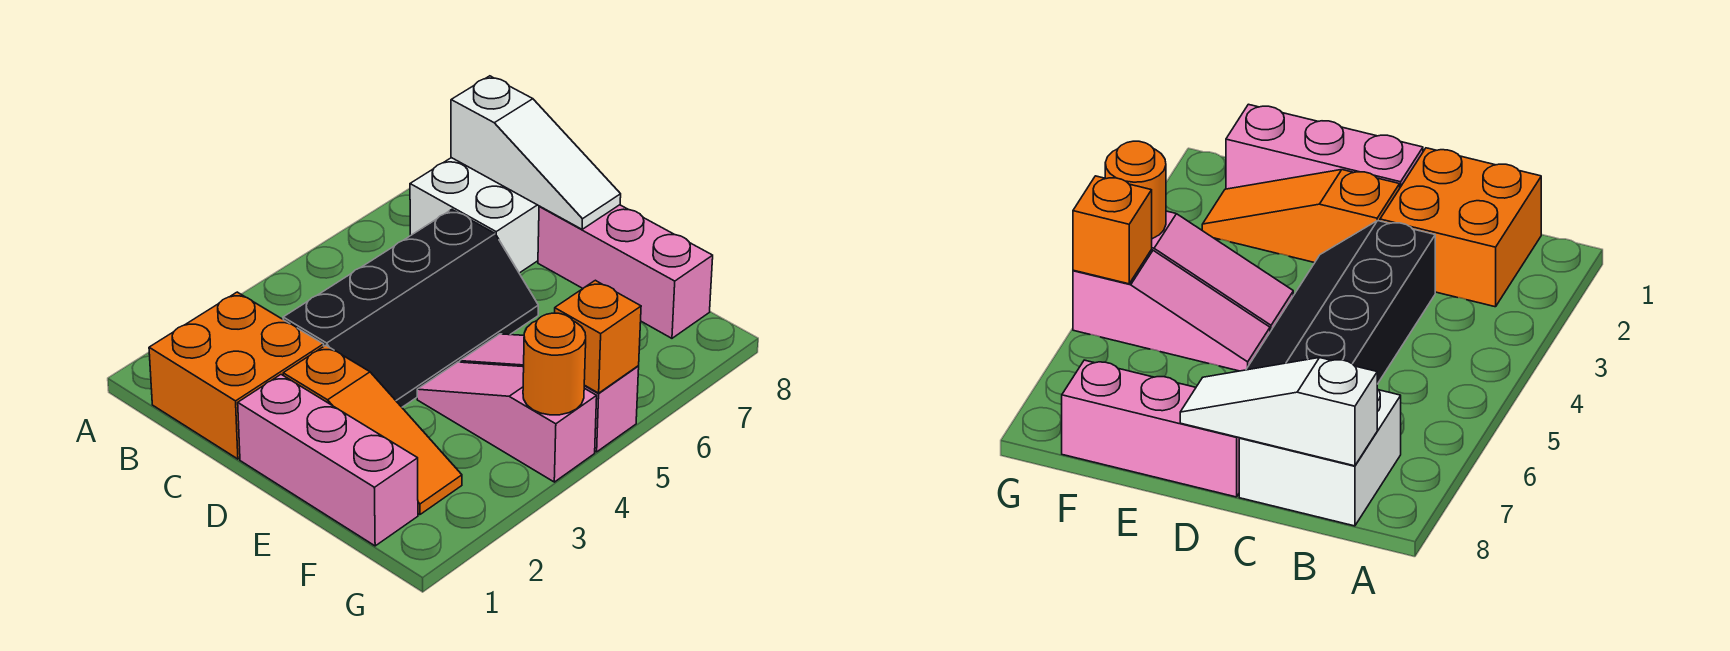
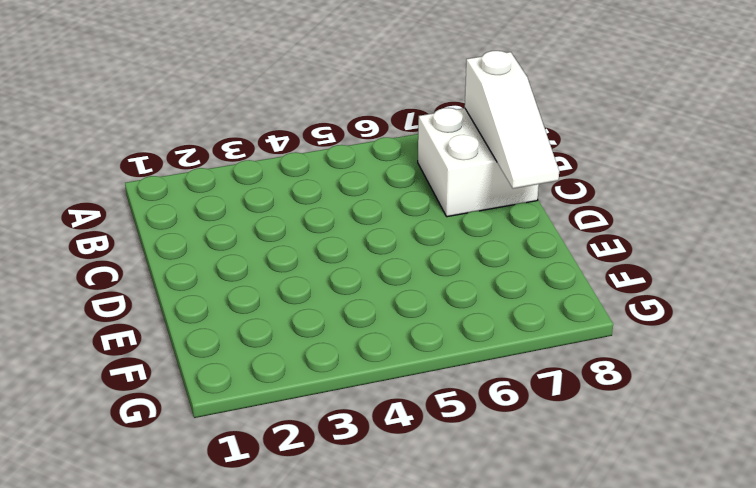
none -> orange brick B1:C2 level 1
none -> black slope C3:D6 level 1 top C

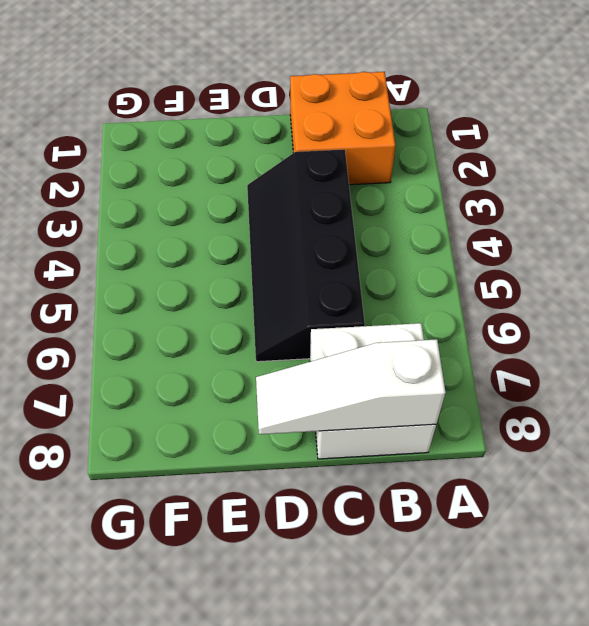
none -> pink brick D1:F1 level 1
none -> orange slope D2:F2 level 1 top D

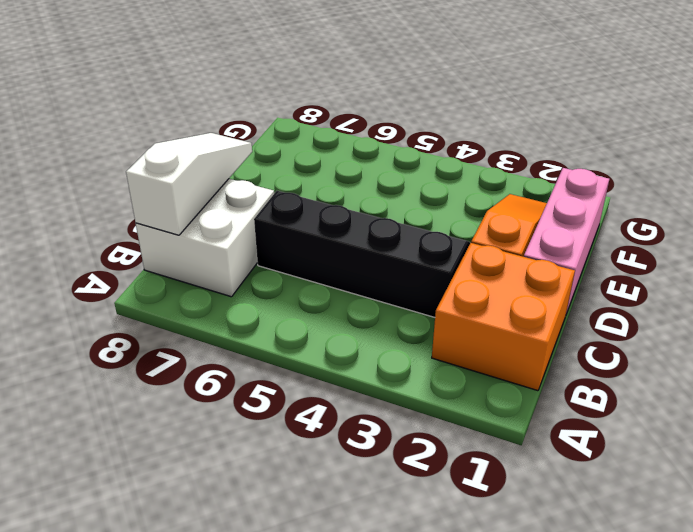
none -> pink brick D8:F8 level 1
none -> pink slope E4:G4 level 1 top G

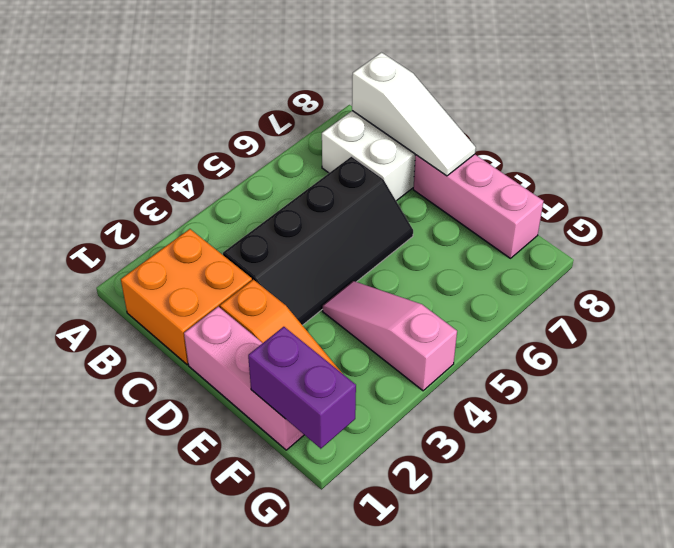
purple brick F1:G1 level 2 -> none
none -> pink slope E5:G5 level 1 top G
none -> orange round brick G4 level 2

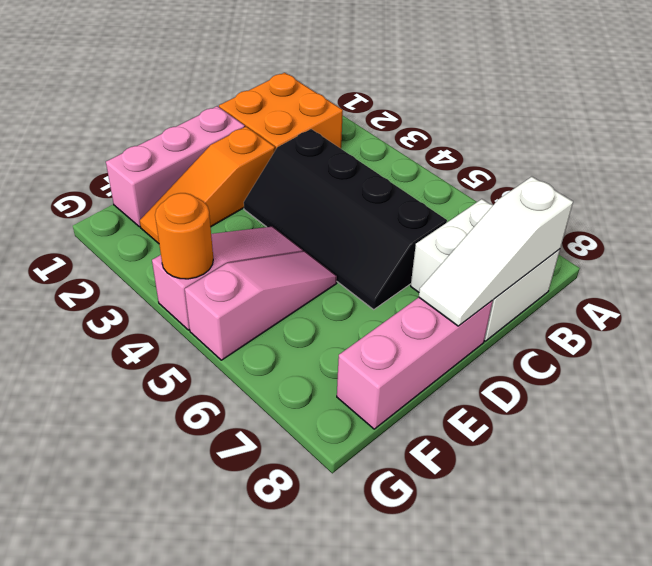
none -> orange brick G5 level 2

